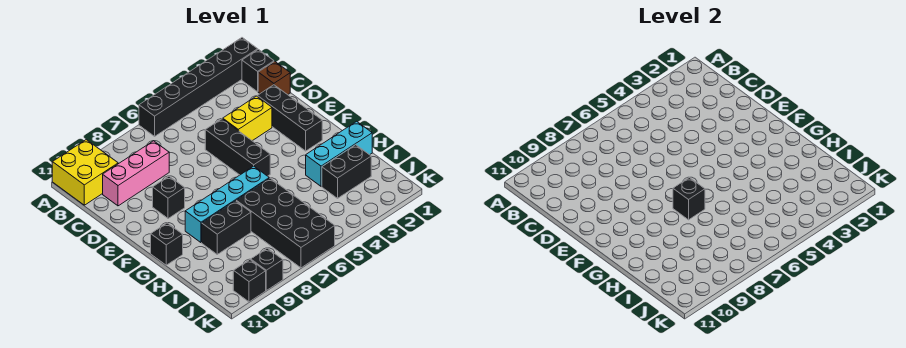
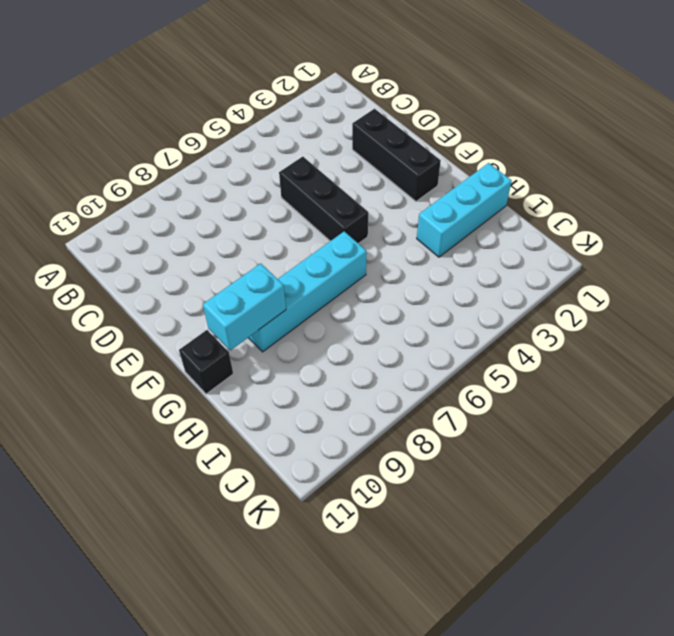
cyan brick G9:G10 level 2 -> none
none -> black brick A1:A6 level 1
none -> yellow brick A10:B11 level 1
none -> black brick B1 level 1

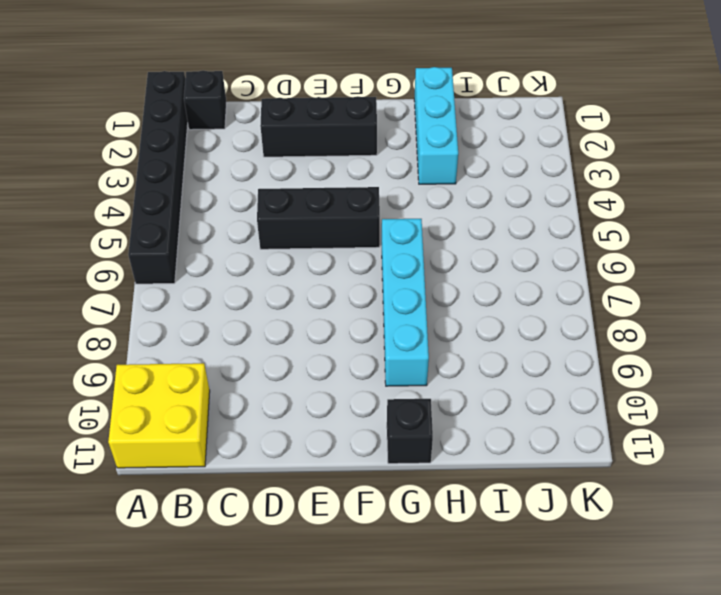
none -> brown brick C1 level 1
none -> pink brick C8:C10 level 1
none -> yellow brick D3:D4 level 1

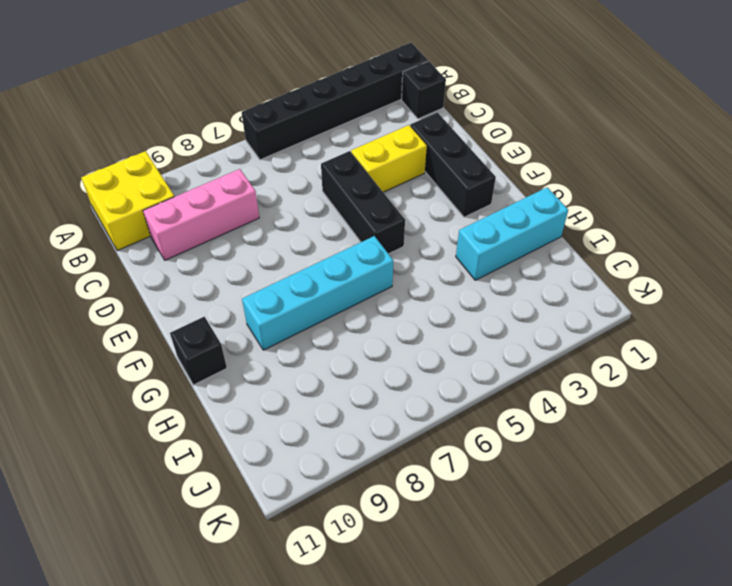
none -> brown brick C1 level 1
none -> black brick E9 level 1
none -> black brick H6:K7 level 1

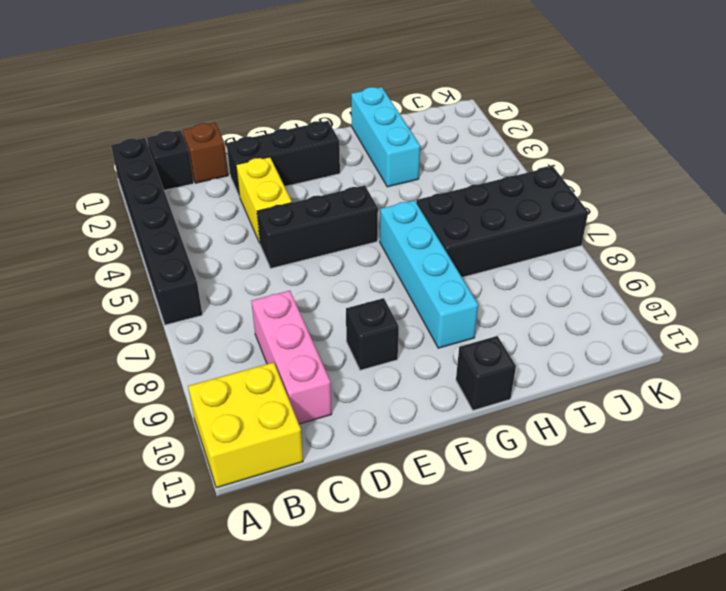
none -> black brick H8:H9 level 1
none -> black brick I2:I3 level 1
none -> black brick K9 level 1

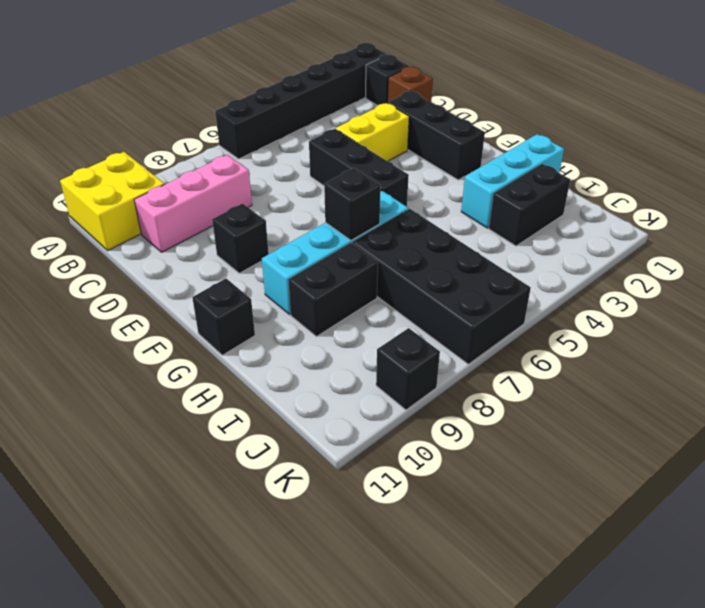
none -> black brick K10 level 1

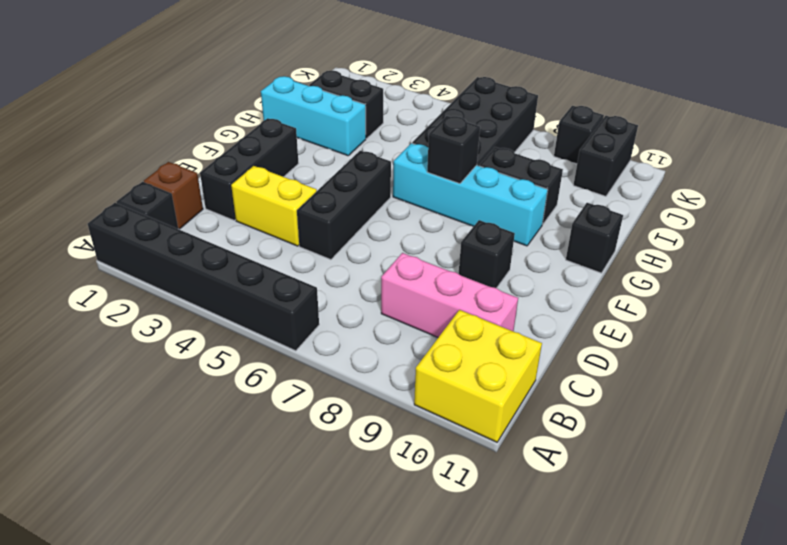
black brick J10:K10 level 1 -> black brick K10 level 1

